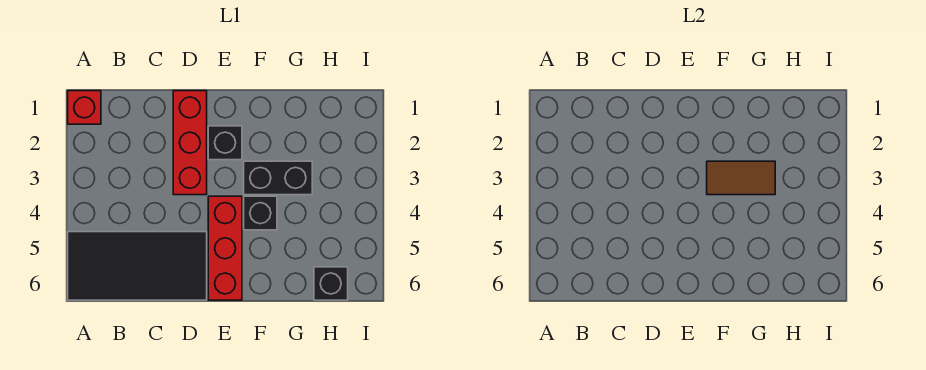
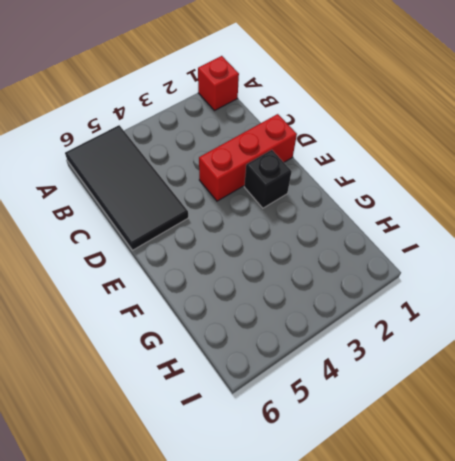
none -> red brick E4:E6 level 1
none -> black brick F3:G3 level 1

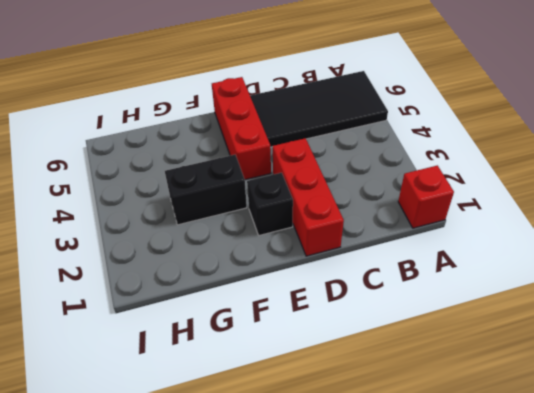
none -> black brick F4 level 1
none -> black brick H6 level 1

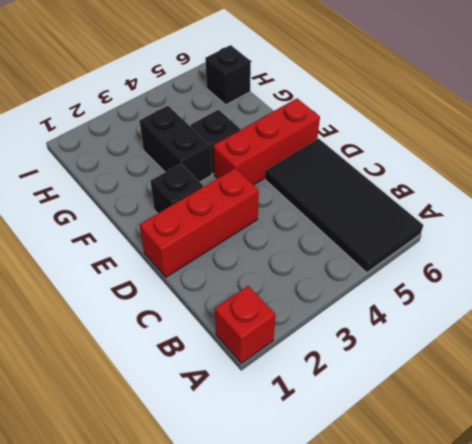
none -> brown tile F3:G3 level 2

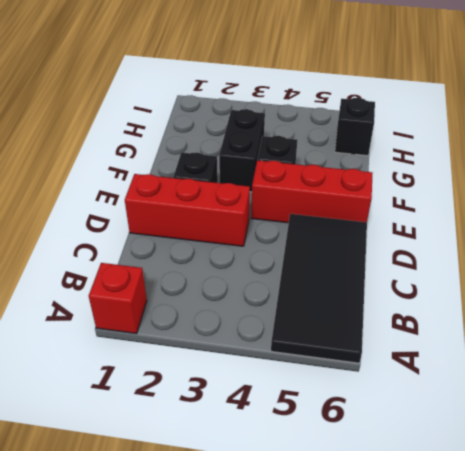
none -> brown tile F3:G3 level 2

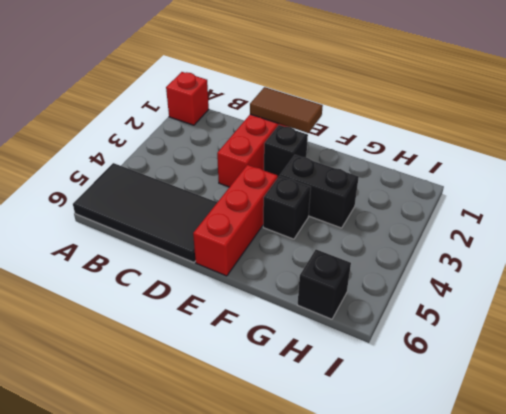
brown tile D1:E1 level 2 -> brown tile F3:G3 level 2

